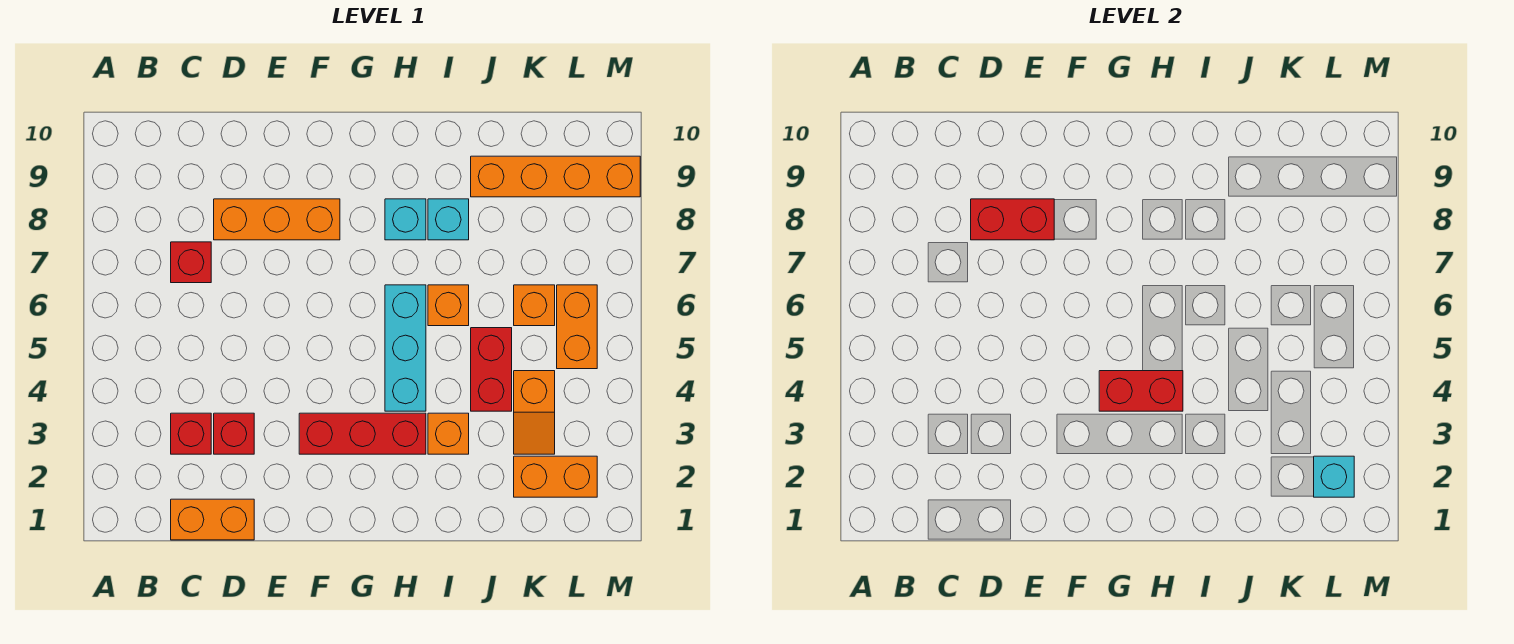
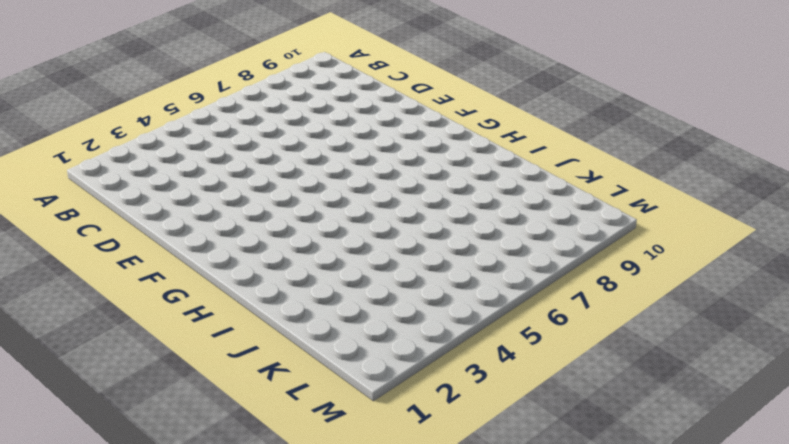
none -> orange brick C1:D1 level 1
none -> red brick C3 level 1
none -> red brick C7 level 1

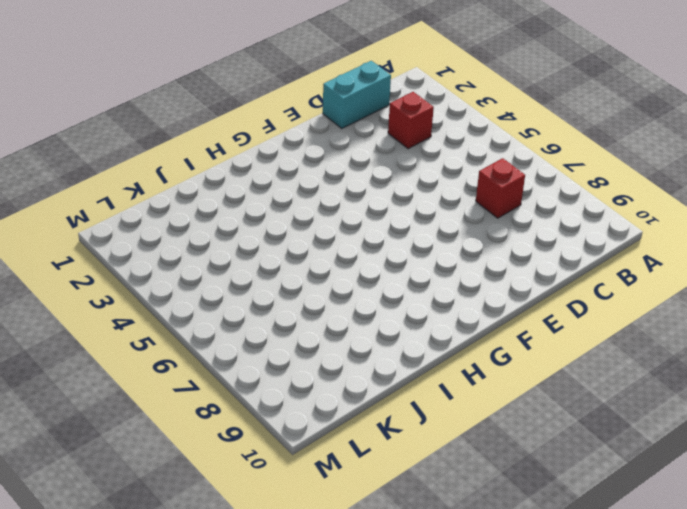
cyan brick C1:D1 level 1 -> orange brick C1:D1 level 1
none -> red brick D3 level 1
none -> orange brick D8:F8 level 1
none -> red brick F3:H3 level 1

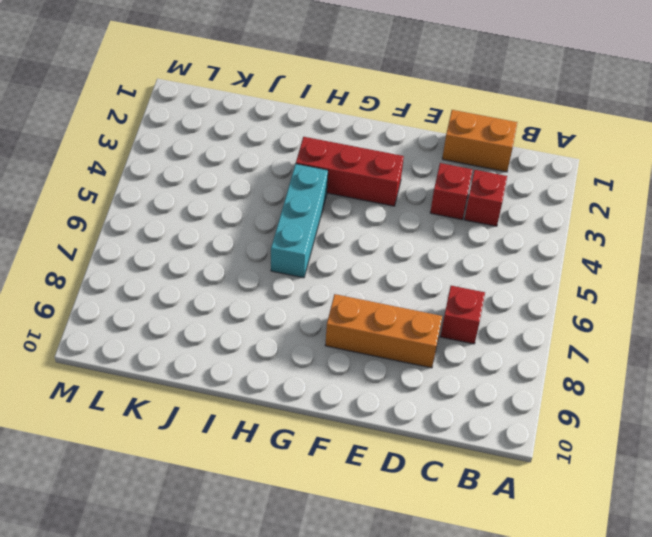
none -> cyan brick H8 level 1
none -> orange brick I3 level 1
none -> orange brick I6 level 1

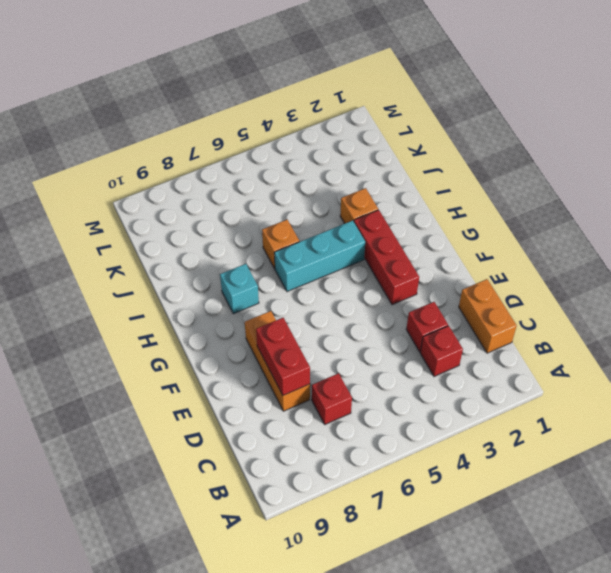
none -> cyan brick I8 level 1
none -> red brick J4:J5 level 1
none -> orange brick J9:M9 level 1

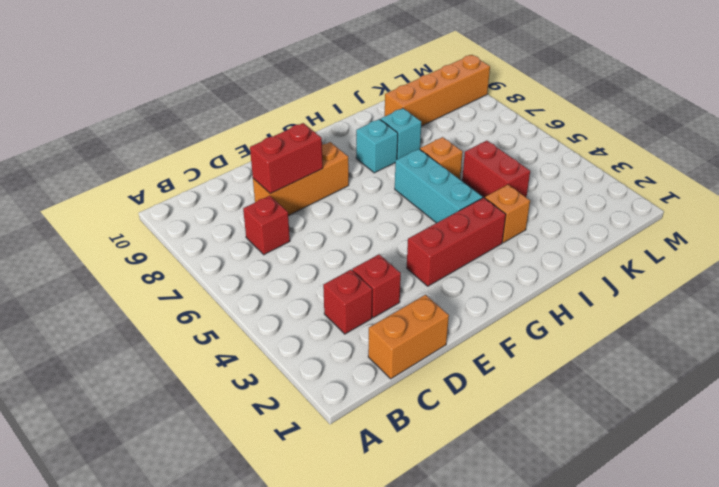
none -> orange brick K2:L2 level 1
none -> orange slope K3:K4 level 1 top 4
none -> orange brick K6 level 1

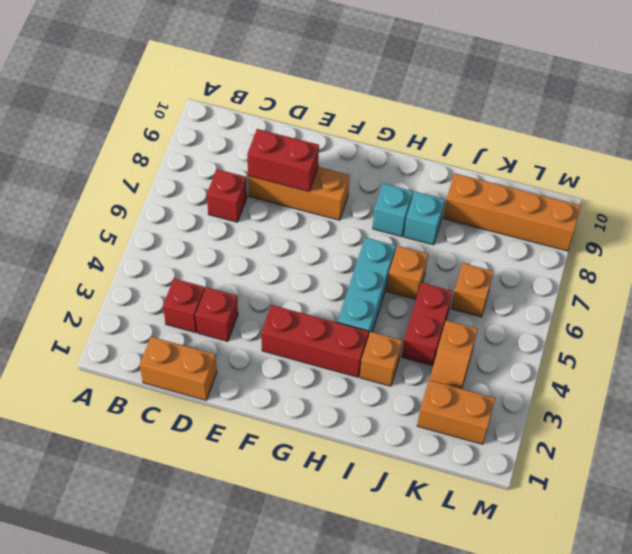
none -> orange brick L5:L6 level 1
none -> red brick G4:H4 level 2
none -> cyan brick L2 level 2

